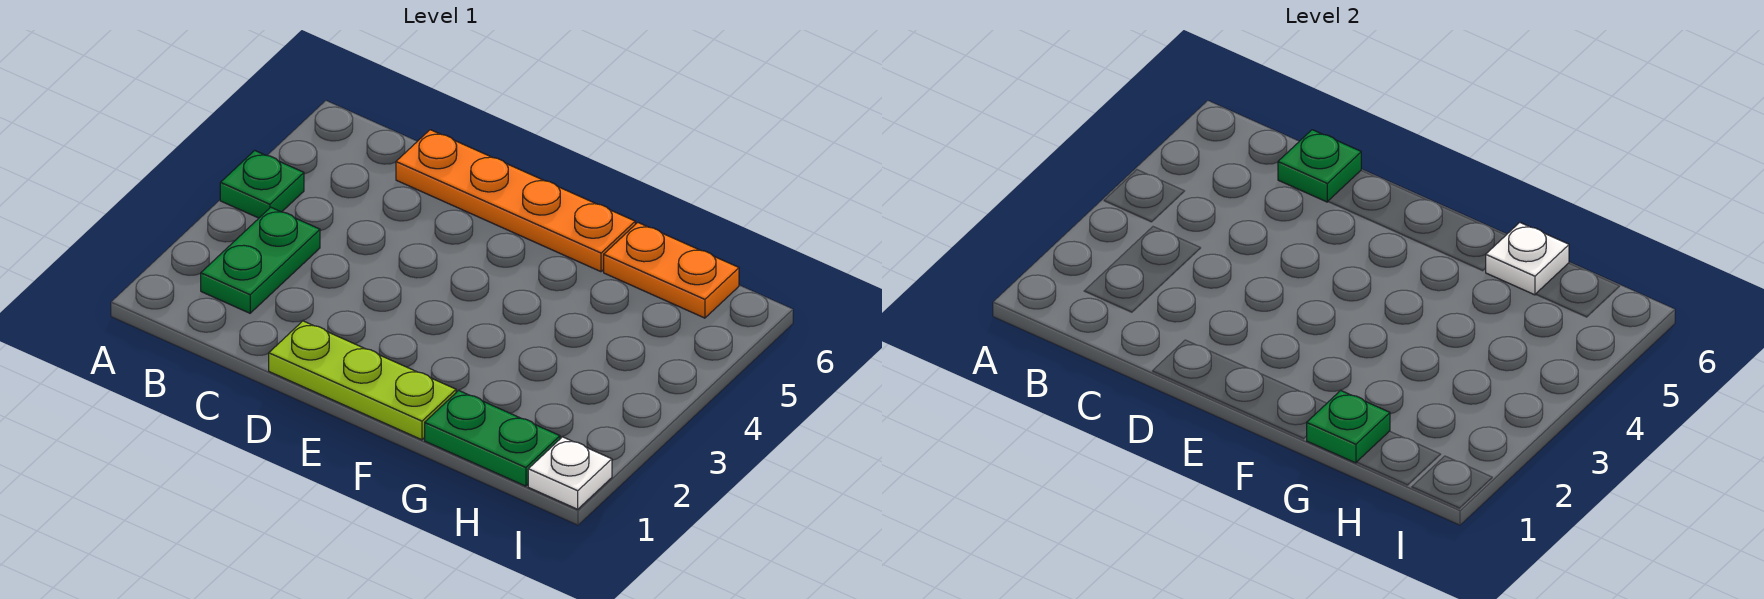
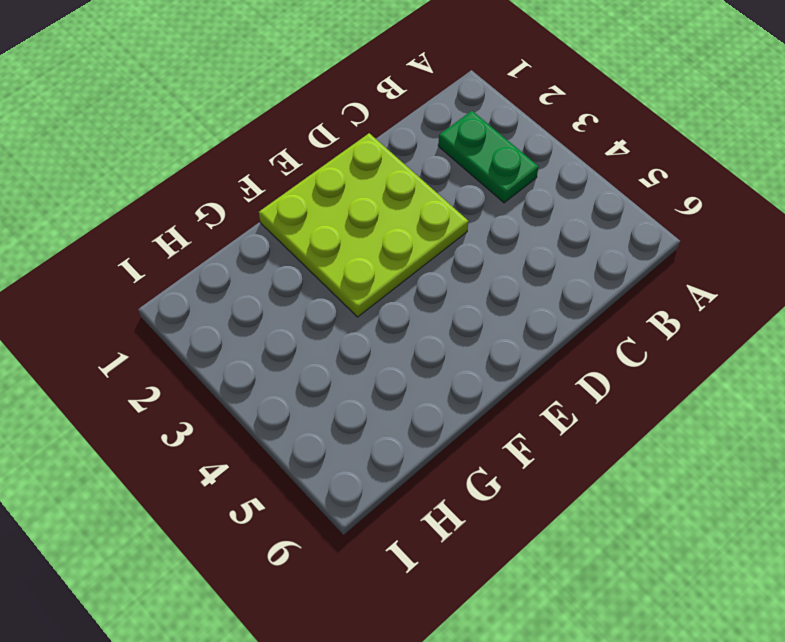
lime plate D1:F3 level 1 -> lime plate D1:F1 level 1
none -> green plate A4 level 1
none -> orange plate C6:F6 level 1

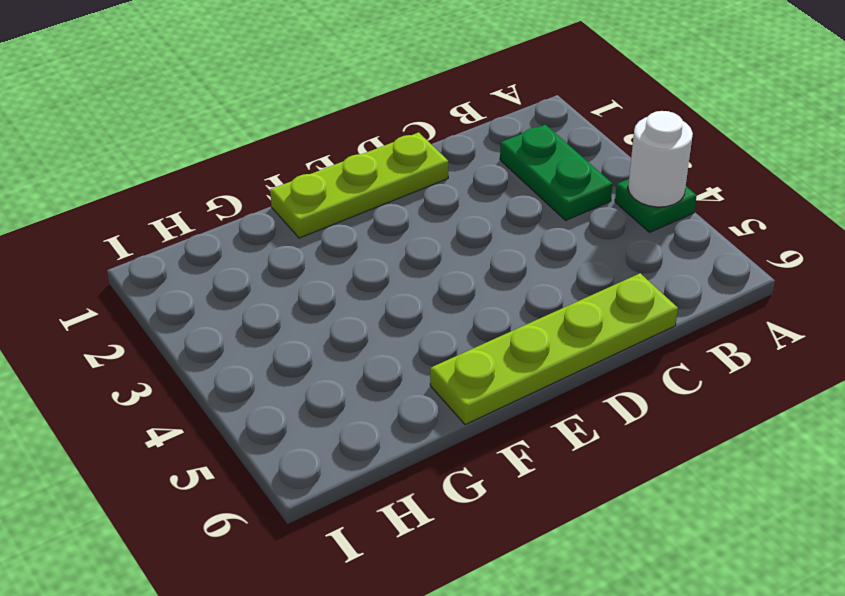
white round brick A4 level 2 -> none
lime plate C6:F6 level 1 -> orange plate C6:F6 level 1
none -> green plate G1:H1 level 1
none -> orange plate G6:H6 level 1

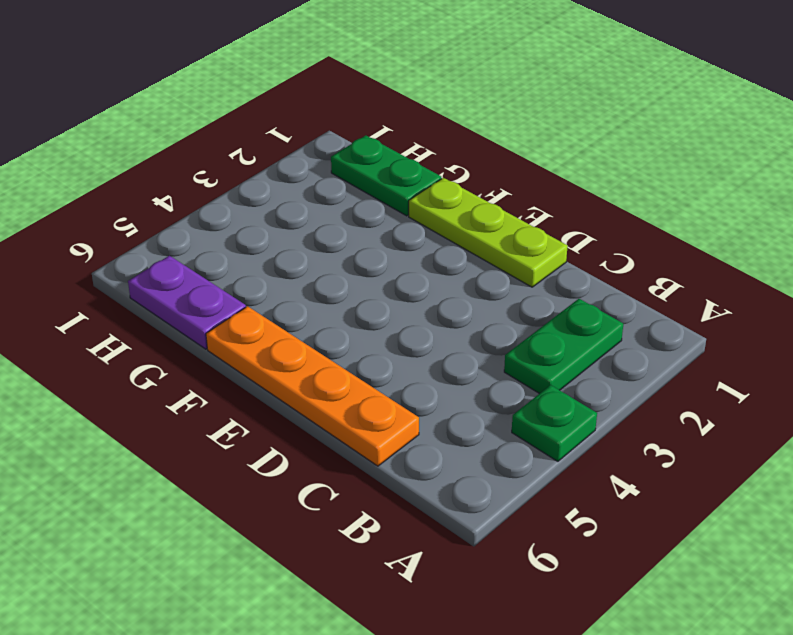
purple plate G6:H6 level 1 -> orange plate G6:H6 level 1
none -> white plate I1 level 1
none -> green plate C6 level 2

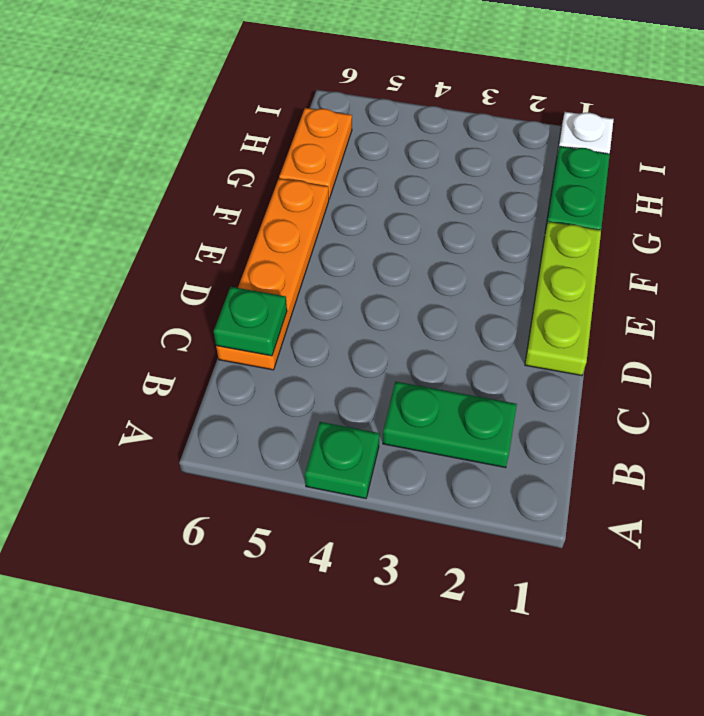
none -> green plate G1 level 2
none -> white plate G6 level 2

